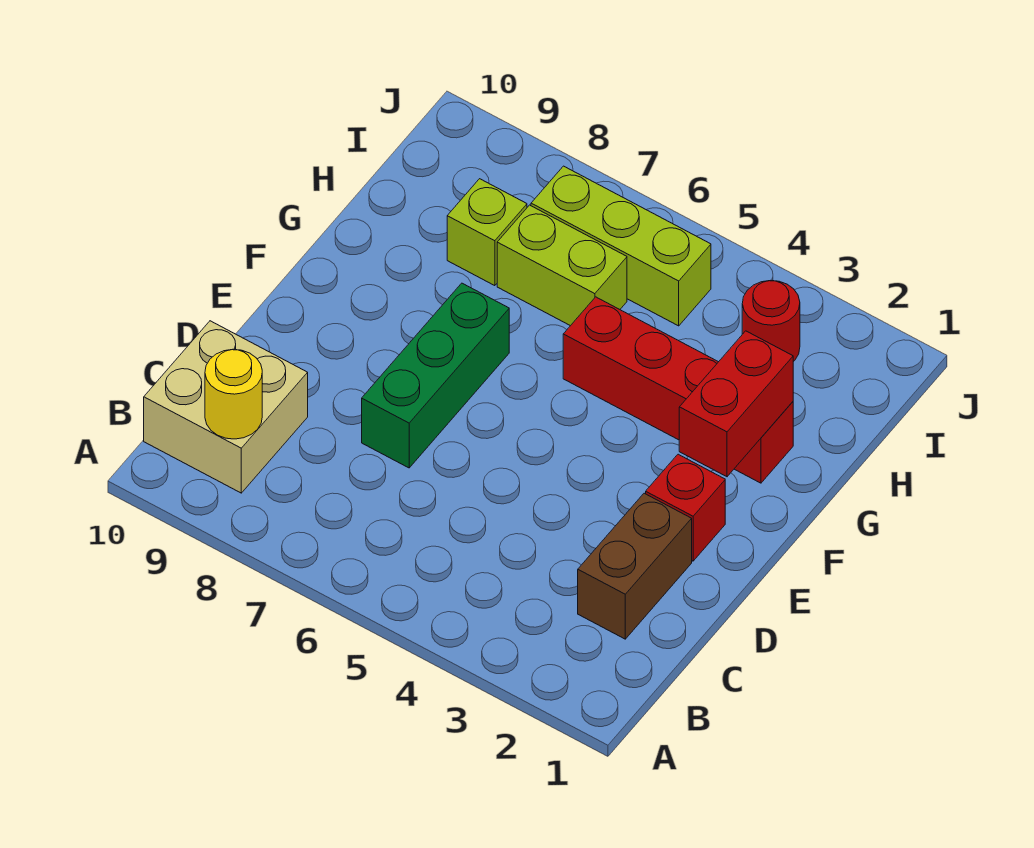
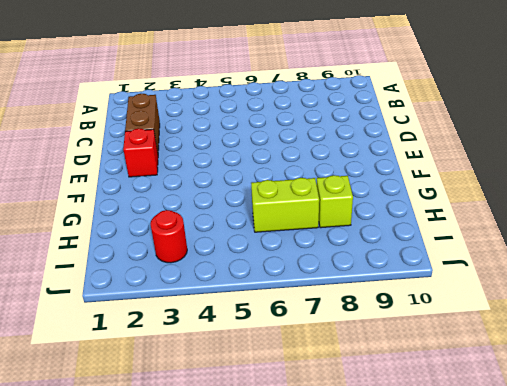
none -> tan brick B9:C10 level 1
none -> green brick D7:F7 level 1

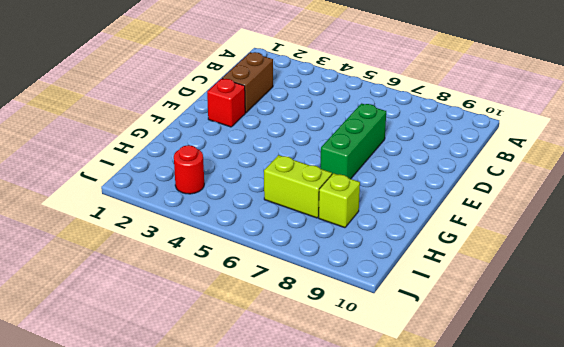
none -> tan brick B9:C10 level 1
none -> red brick G2:G5 level 1

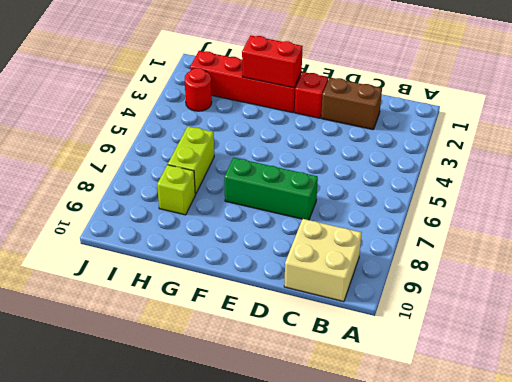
red brick F2:I2 level 1 -> red brick G2:G5 level 1
none -> lime brick I5:I7 level 1
none -> yellow round brick B9 level 2

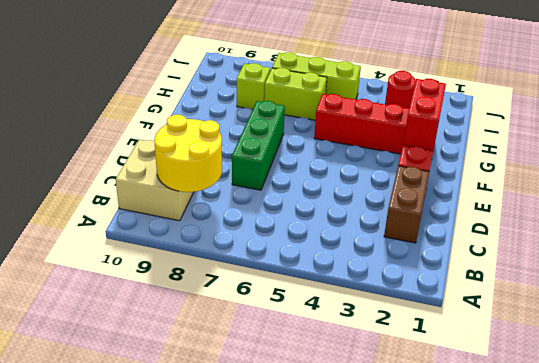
yellow round brick B8:C9 level 2 -> yellow round brick B9 level 2

